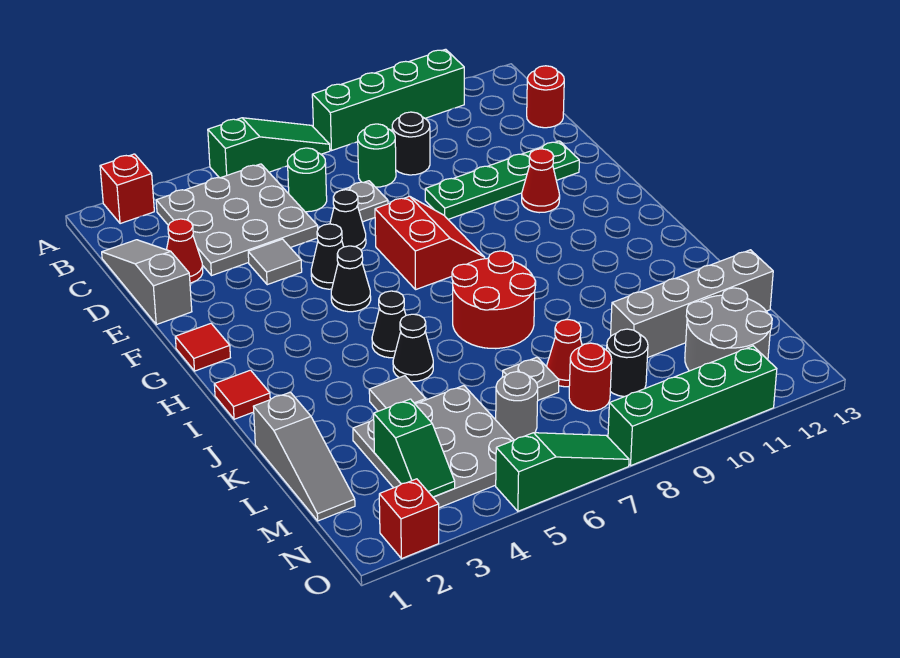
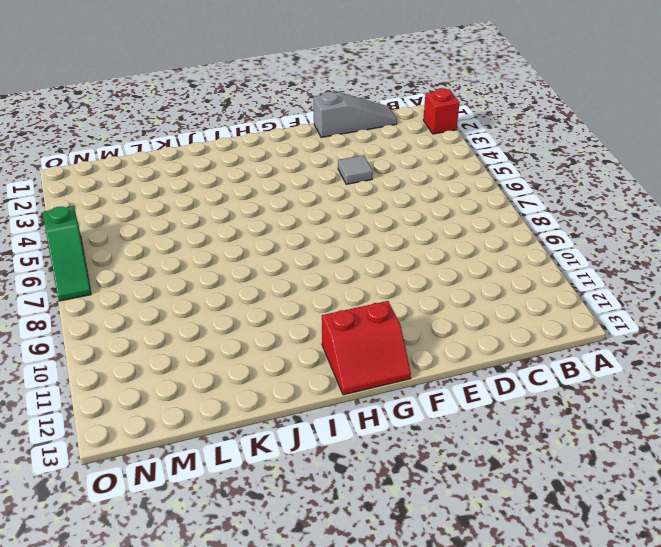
red slope G12:H13 level 1 top 12 -> red slope F7:G8 level 1 top 7
none -> green slope A5:A7 level 1 top 5
none -> green brick A8:A11 level 1
none -> grey plate B3:D5 level 1
none -> green round brick C6 level 1

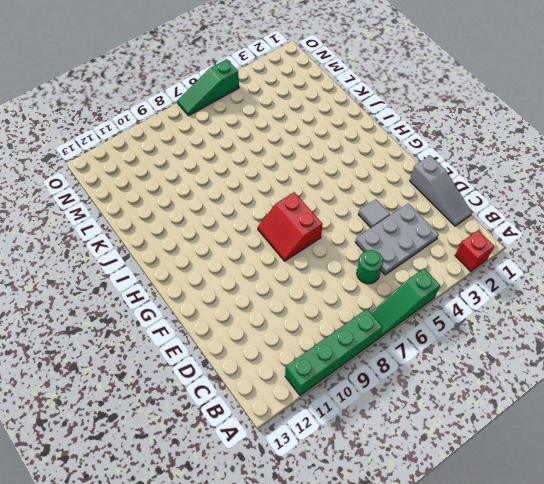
grey plate C3:D5 level 1 -> grey plate B3:D5 level 1
none -> green round brick C8 level 1
none -> black round brick C9 level 1
none -> red round brick C13 level 1
none -> red cone D2 level 1

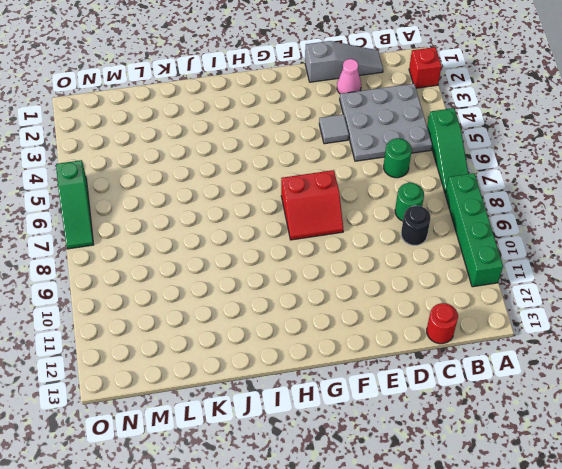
pink cone D2 level 1 -> red cone D2 level 1
none -> grey plate D7 level 1
none -> black cone E6 level 1
none -> green plate E9:E12 level 1
none -> black cone F5 level 1

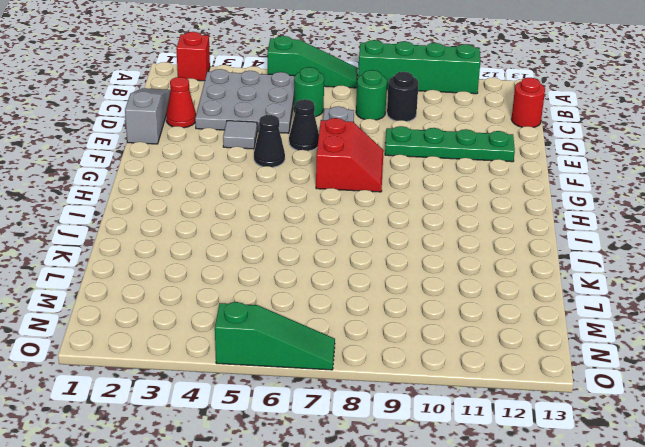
none -> red cone F11 level 1
none -> red tile G1 level 1
none -> black cone G5 level 1
none -> red tile I1 level 1

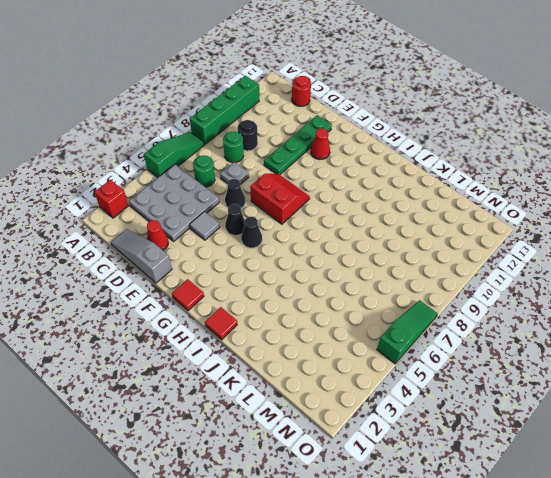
none -> black cone I5 level 1
none -> red round brick I7:J8 level 1
none -> black cone J5 level 1
none -> grey slope K1:M1 level 1 top K

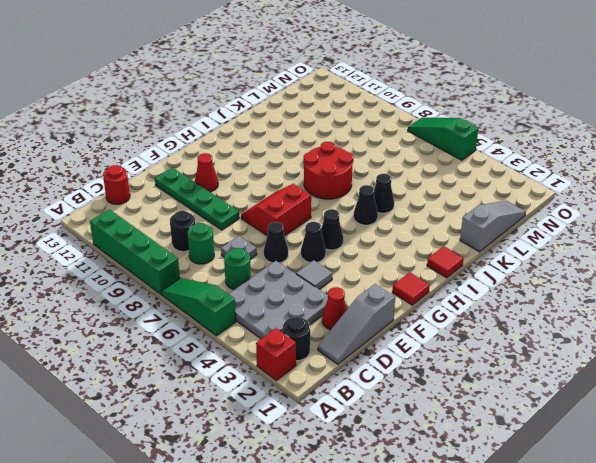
black round brick B2 level 1 -> black round brick M9 level 1
none -> grey tile K4 level 1
none -> grey plate L3:N5 level 1
none -> grey plate L7 level 1
none -> red cone L8 level 1

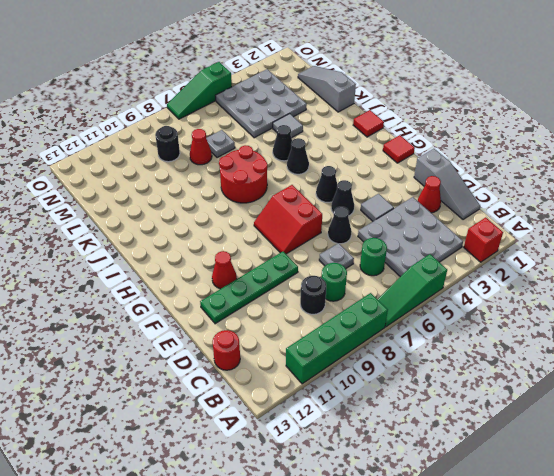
none -> grey brick L10:L13 level 1
none -> grey round brick M6 level 1
none -> red round brick M8 level 1
none -> grey round brick M11:N12 level 1

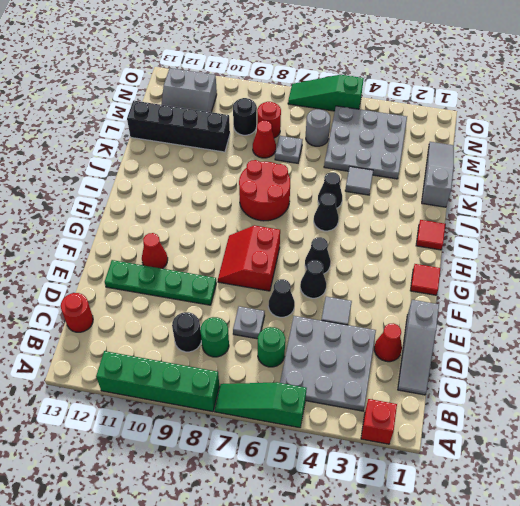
black brick L10:L13 level 1 -> grey brick L10:L13 level 1
grey slope M11:N12 level 1 top N -> grey round brick M11:N12 level 1
none -> red brick O2 level 1
none -> green brick O8:O11 level 1
none -> green slope M3:N3 level 2 top M

